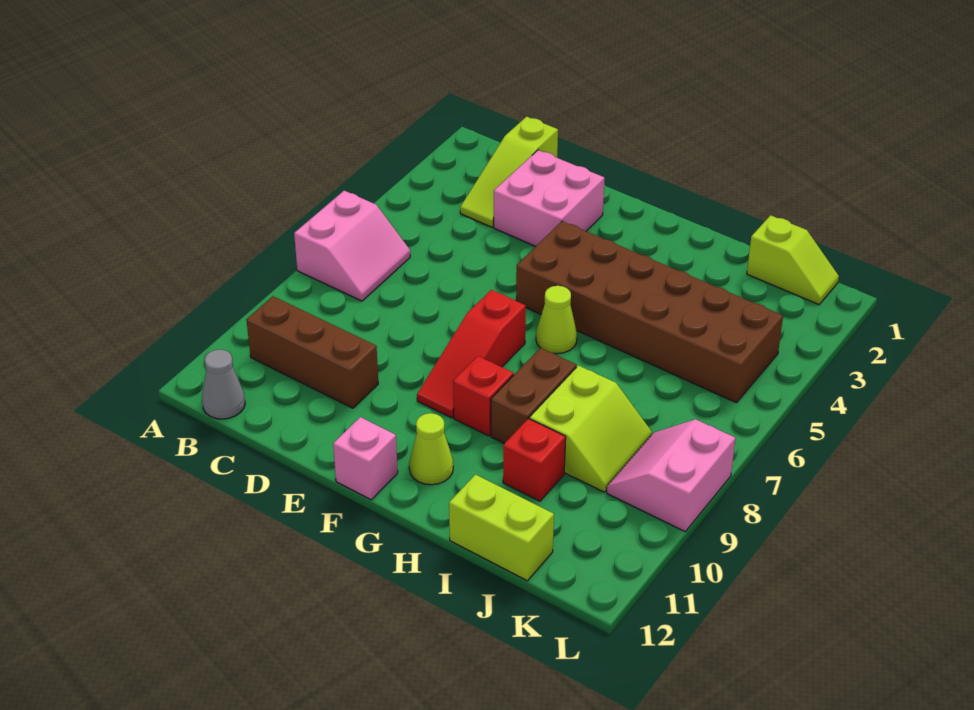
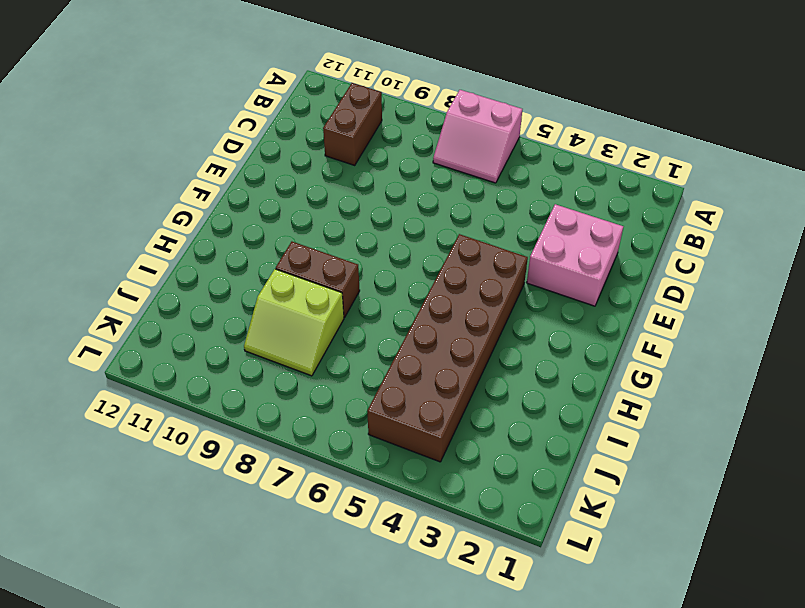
brown brick B10:C10 level 1 -> brown brick B10:D10 level 1
none -> grey cone B12 level 1
none -> lime slope C1:C3 level 1 top 1
none -> red slope F7:F9 level 1 top 7

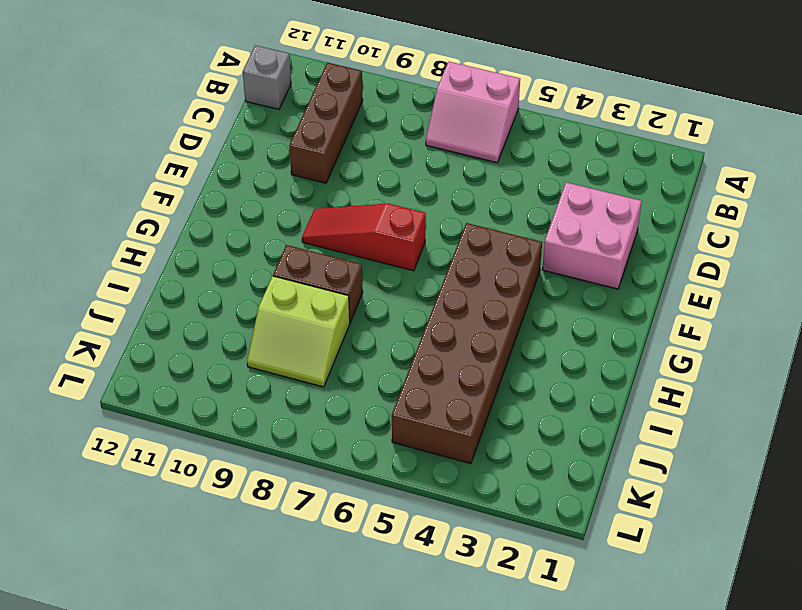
grey brick B12 level 1 -> grey cone B12 level 1
none -> lime slope C1:C3 level 1 top 1
none -> pink brick F12 level 1
none -> lime cone G6 level 1

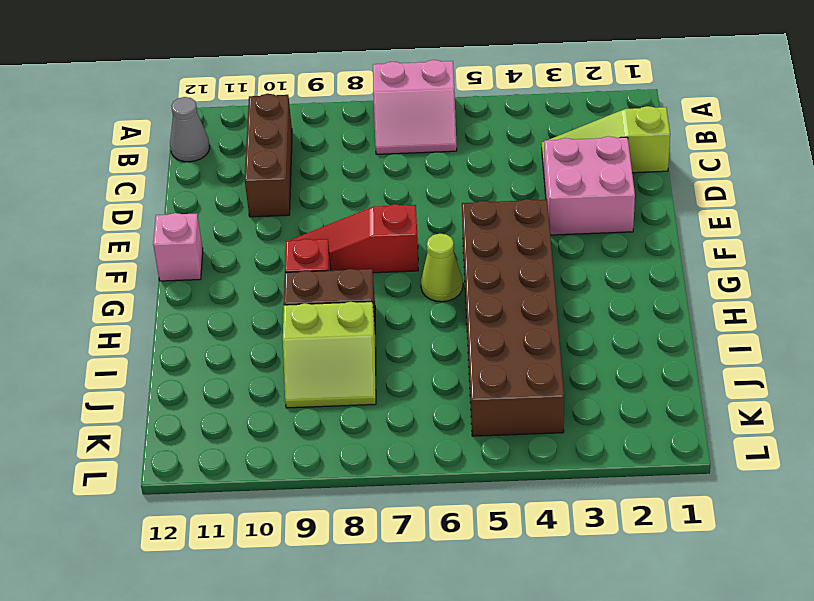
none -> lime cone G11 level 1
none -> red brick I10 level 1
none -> lime brick I12:J12 level 1

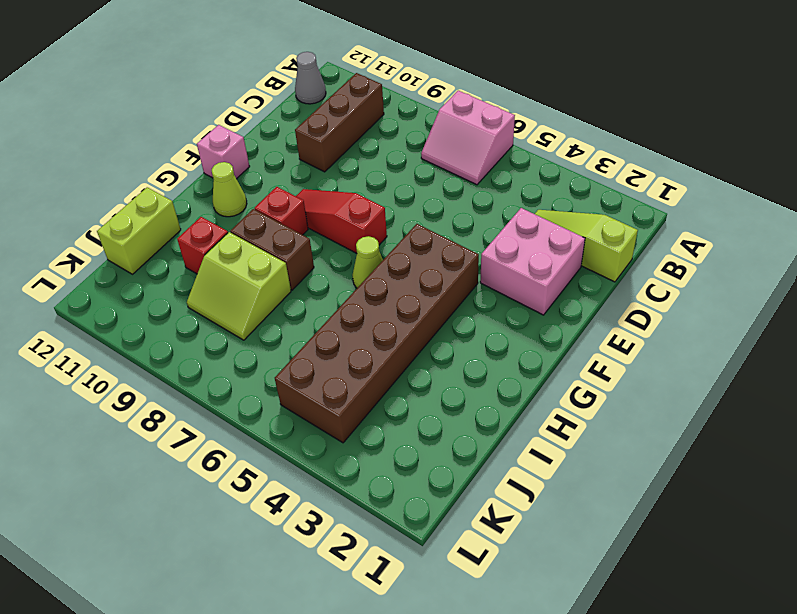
none -> lime slope J1:K1 level 1 top J
none -> pink slope K8:L9 level 1 top L

